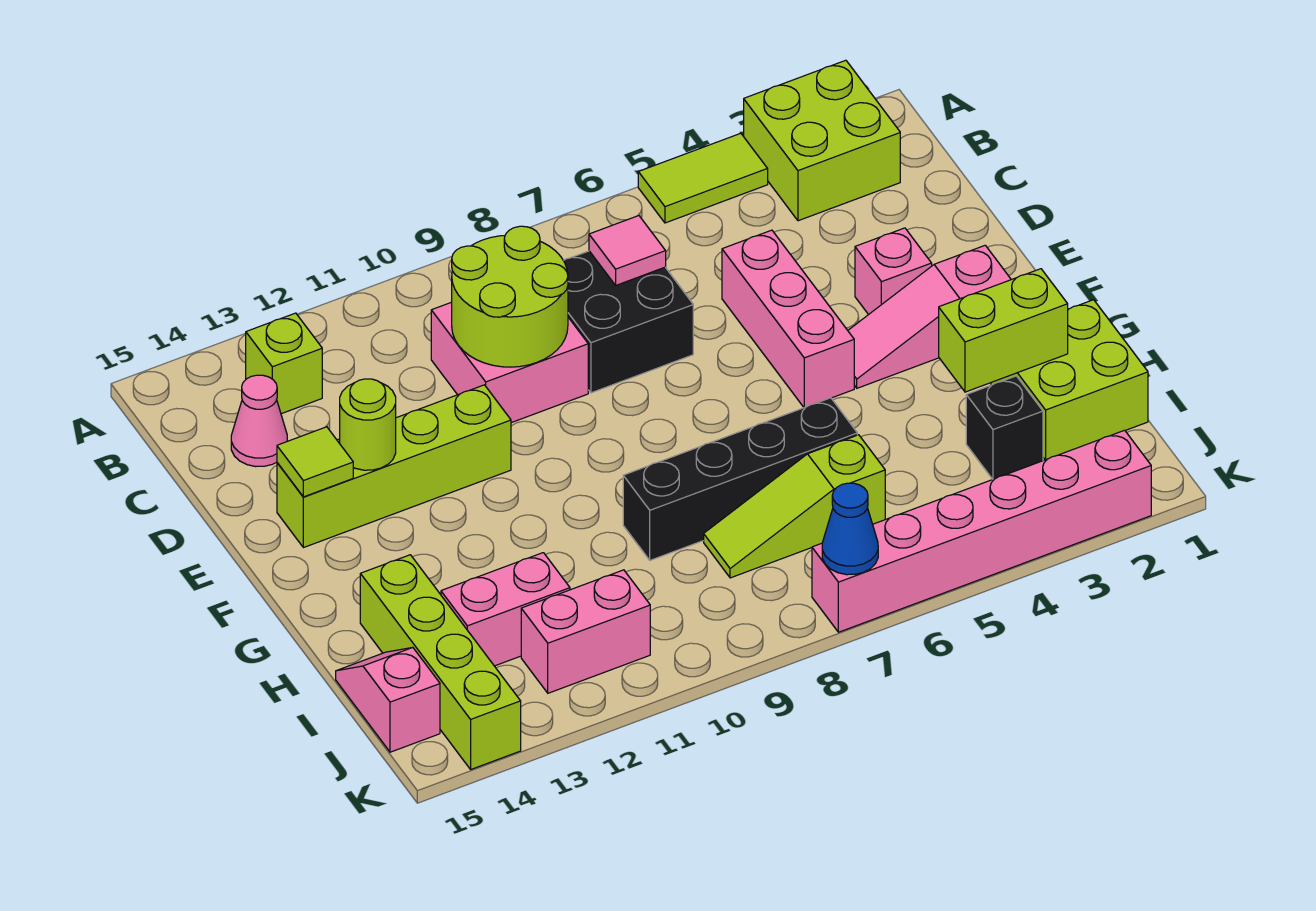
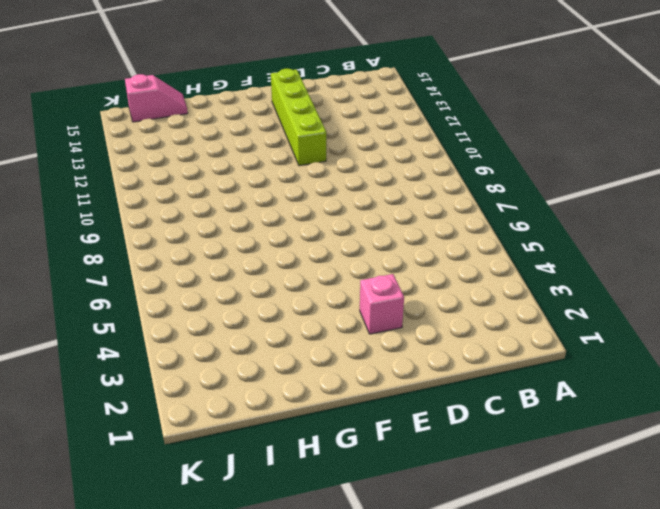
none -> lime brick A2:B3 level 1
none -> lime tile A4:A5 level 1
none -> lime brick B13 level 1

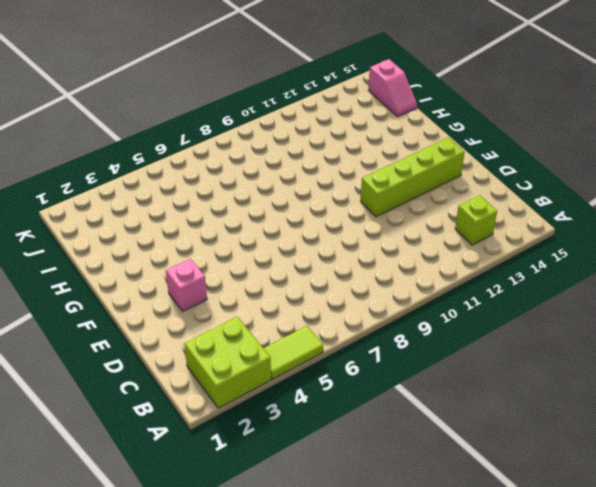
none -> black brick C7:D8 level 1
none -> pink brick C9:D10 level 1
none -> pink cone C14 level 1

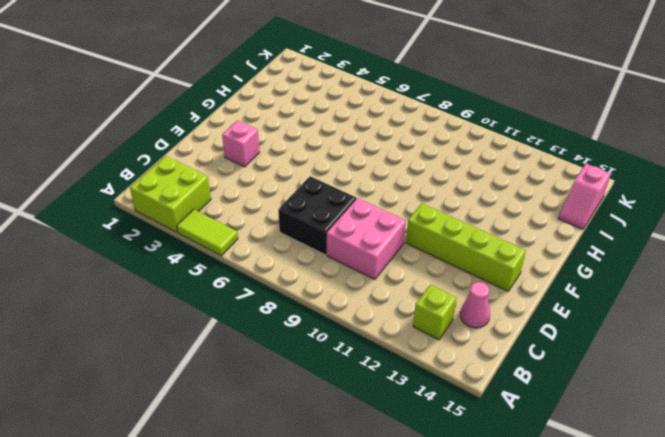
none -> pink brick D5:F5 level 1
none -> pink slope F2:F4 level 1 top 2
none -> lime brick H1:I2 level 1

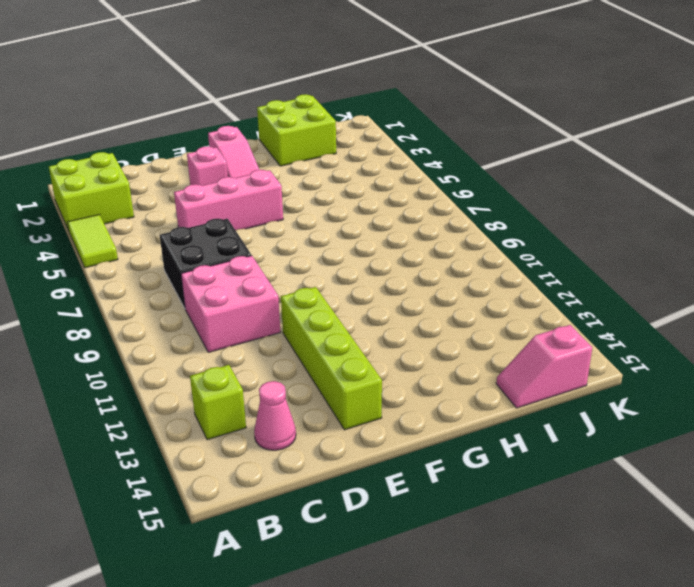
none -> black brick H6:H9 level 1
none -> lime brick H14:K14 level 1
none -> black brick I3 level 1

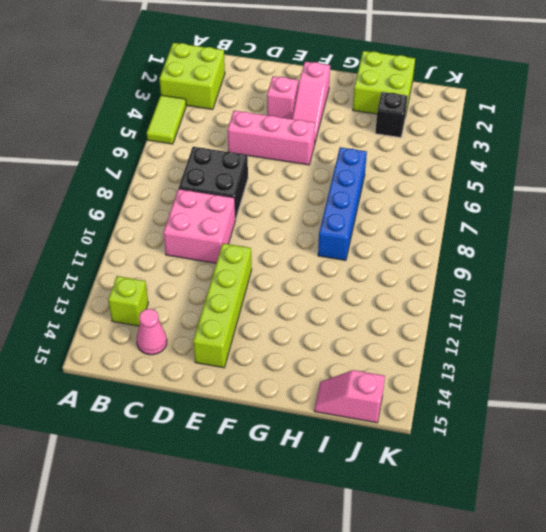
blue brick H6:H9 level 1 -> black brick H6:H9 level 1
none -> lime brick H14:K14 level 1
none -> lime slope I6:I8 level 1 top 6
none -> pink brick I12:I13 level 1

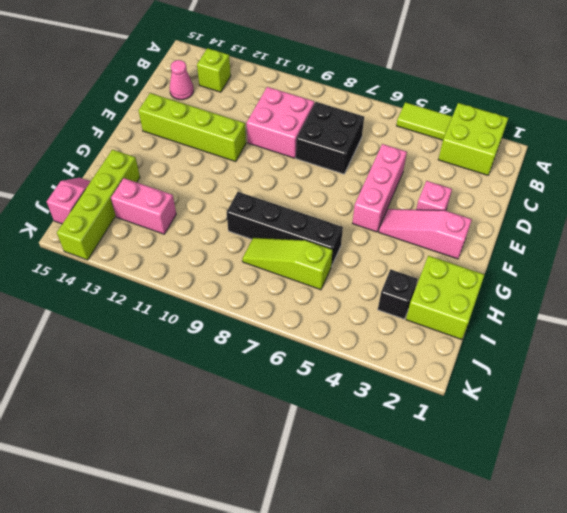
none -> pink brick J11:J12 level 1
none -> pink brick K2:K7 level 1
none -> pink tile C7 level 2

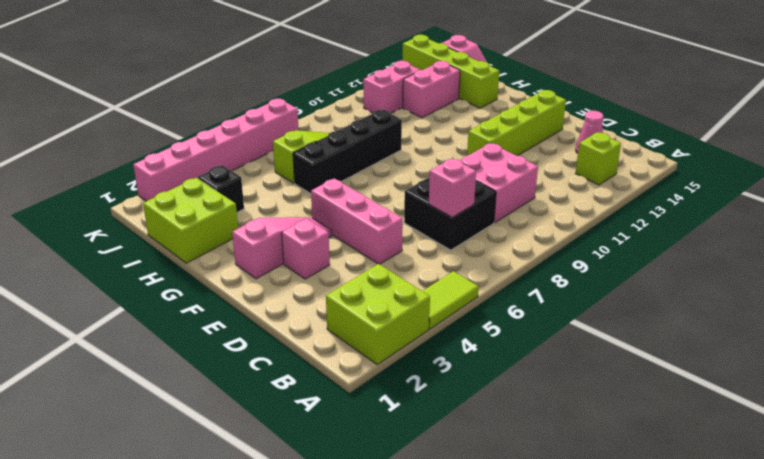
pink brick C7 level 2 -> pink tile C7 level 2
none -> lime round brick C9:D10 level 2
none -> lime round brick E13 level 2
none -> lime tile E14 level 2

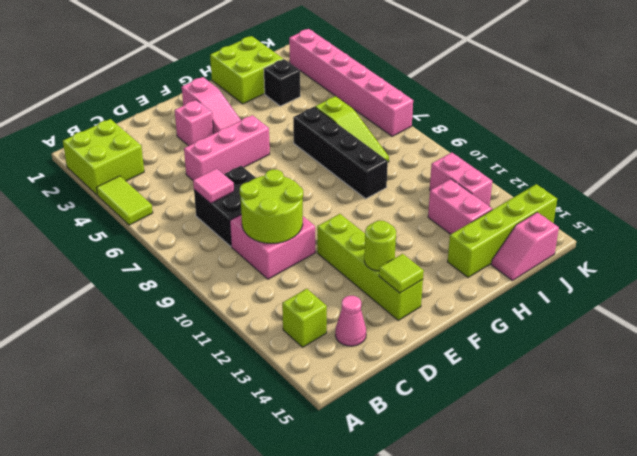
none -> lime brick H2:H3 level 2
none -> blue cone K7 level 2

